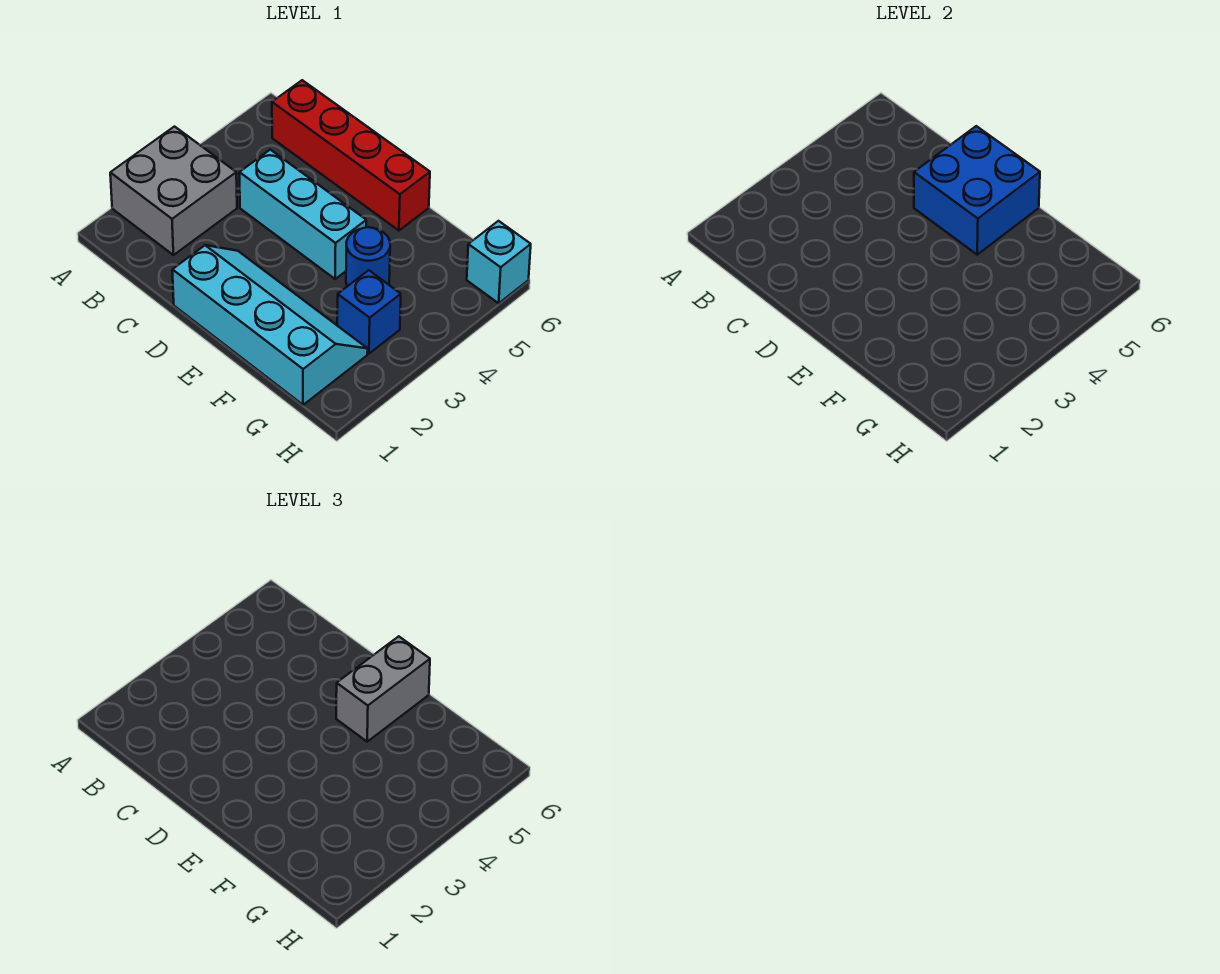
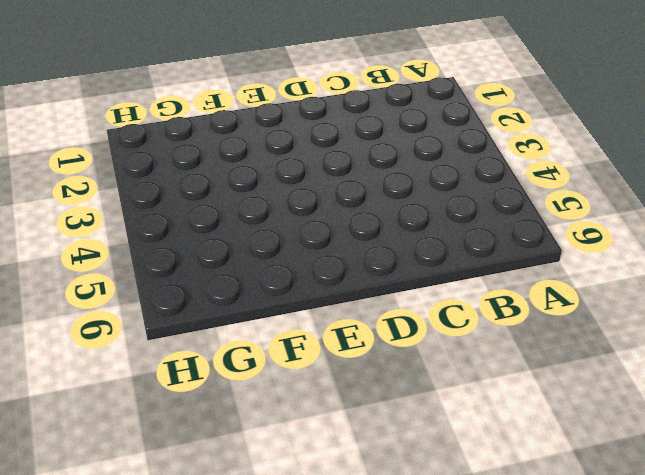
none -> grey brick A2:B3 level 1
none -> red brick B6:E6 level 1

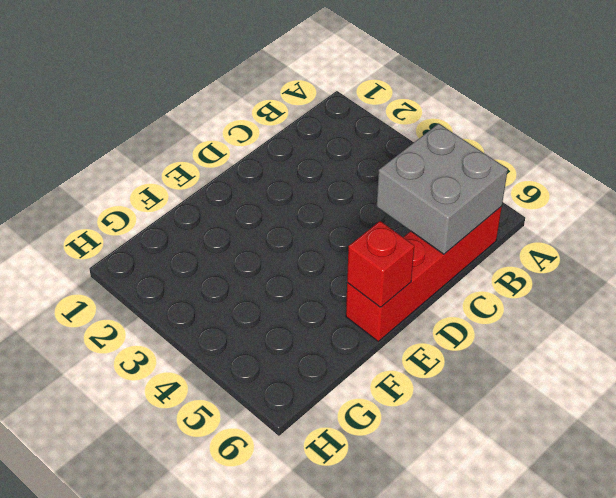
grey brick B5:C6 level 2 -> grey brick A2:B3 level 1
red brick E6 level 2 -> blue brick D5:E6 level 2
none -> cyan brick C4:E4 level 1
none -> cyan slope D1:G2 level 1 top 1

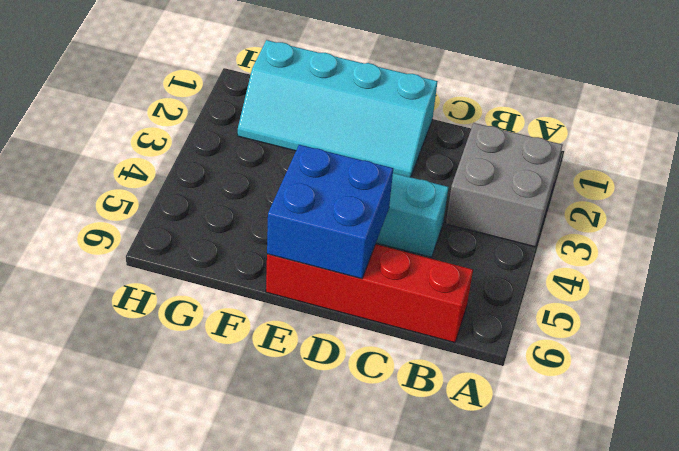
none -> blue round brick F4 level 1
none -> blue brick G3 level 1

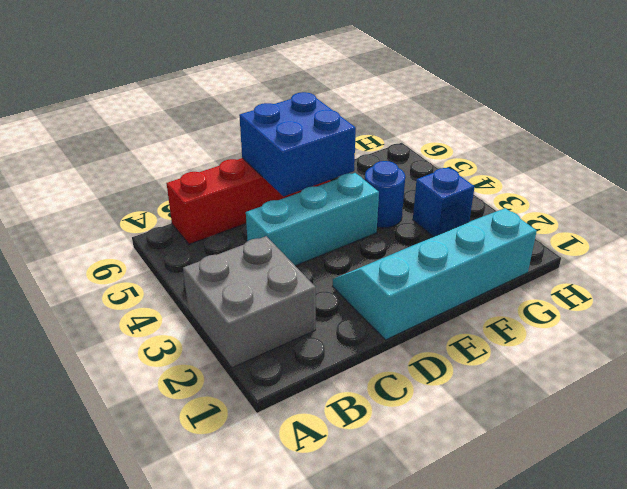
none -> cyan brick H6 level 1
none -> grey brick E5:E6 level 3

